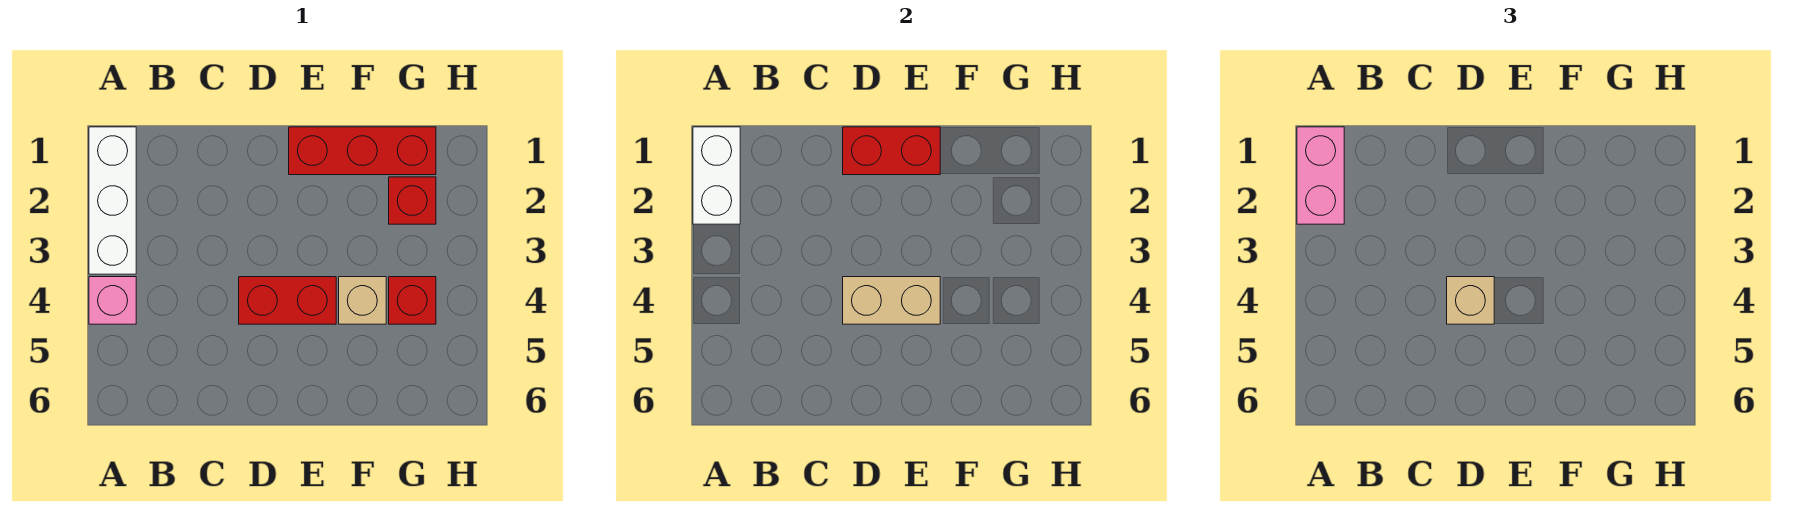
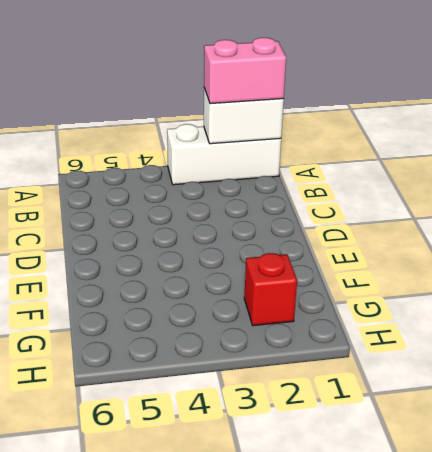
none -> pink brick A4 level 1
none -> red brick D4:E4 level 1
none -> red brick E1:G1 level 1

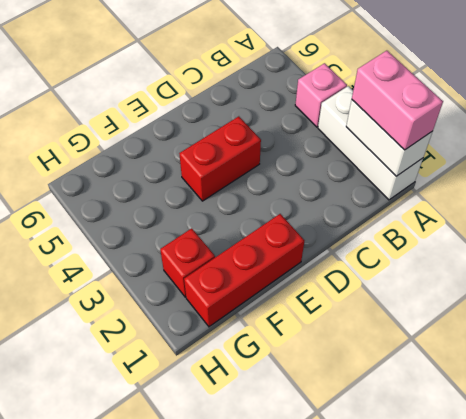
none -> tan brick F4 level 1
none -> red brick G4 level 1
none -> red brick D1:E1 level 2

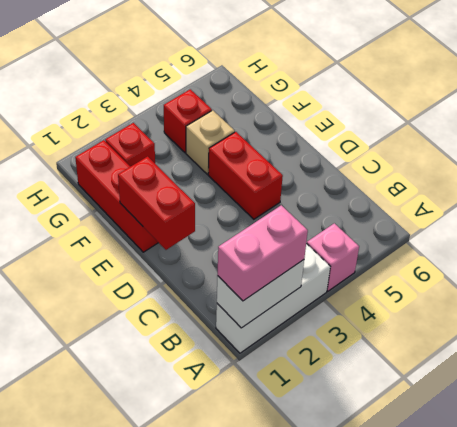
none -> tan brick D4:E4 level 2
none -> tan brick D4 level 3

